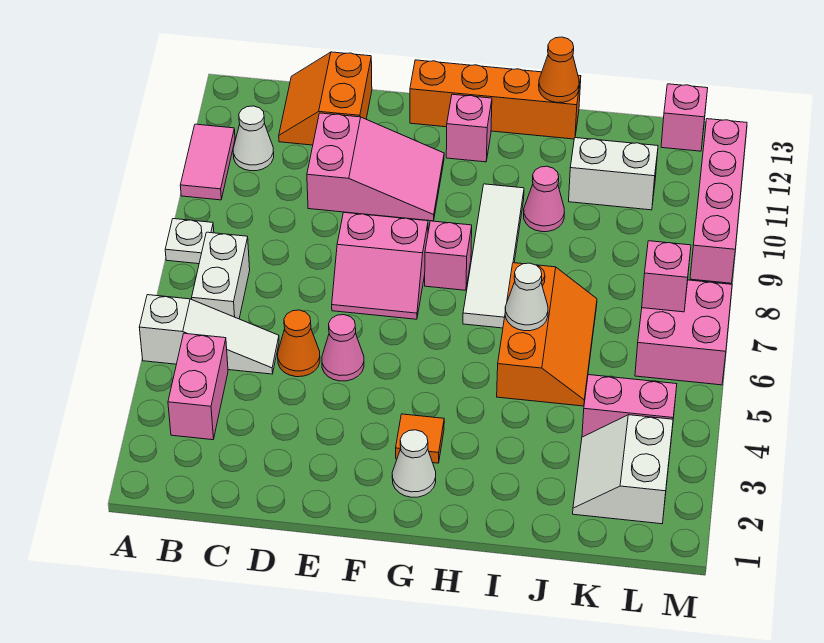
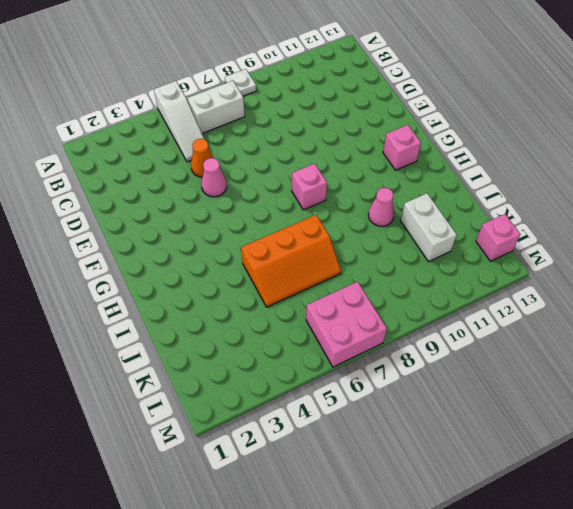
none -> pink tile A10:A11 level 1
none -> pink brick B3:B4 level 1
none -> white cone B11 level 1

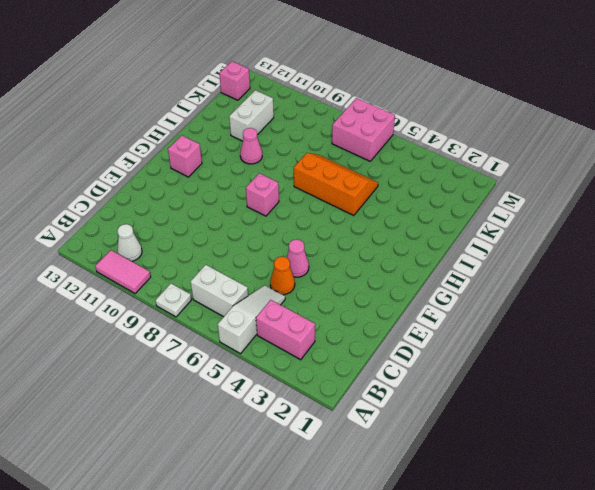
none -> orange slope C12:D13 level 1 top D
none -> pink slope D10:F11 level 1 top D
none -> pink slope E7:F8 level 1 top 8

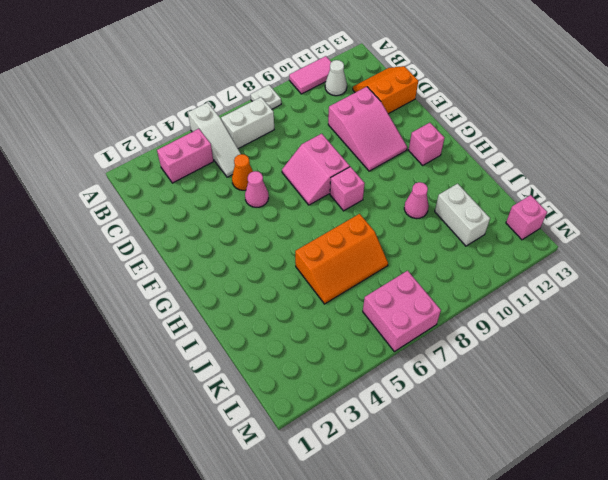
none -> orange brick F13:I13 level 1
none -> white cone G2 level 1
none -> orange tile G3 level 1

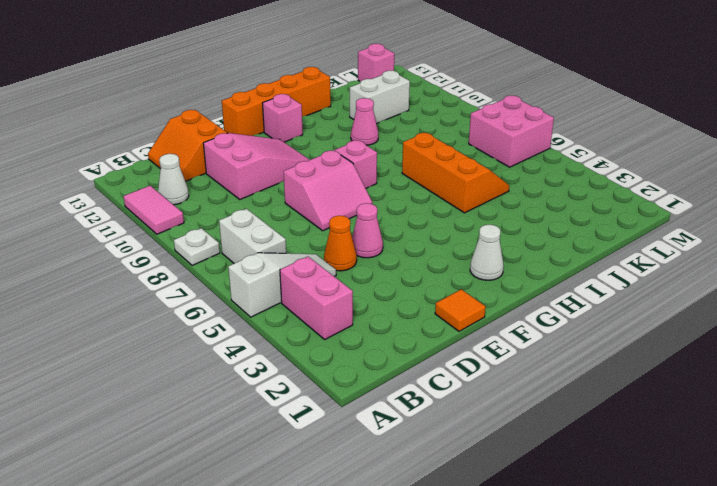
orange tile E1 level 1 -> orange tile G3 level 1
none -> white tile H7:H10 level 1
none -> white slope K2:L3 level 1 top L
none -> pink brick K4:L4 level 1

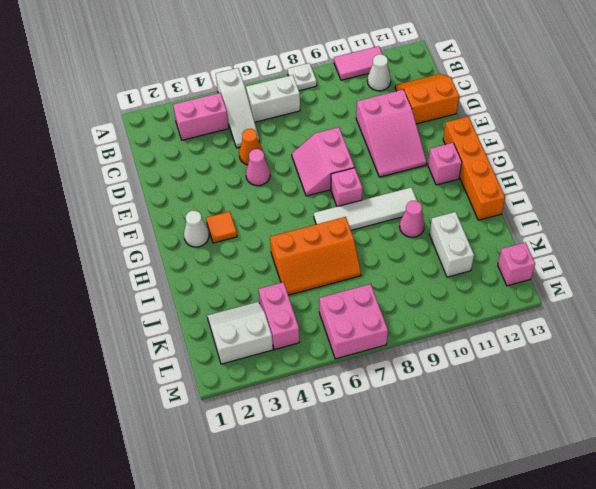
none -> pink brick M9:M12 level 1
none -> white cone I6 level 2
none -> orange cone I13 level 2

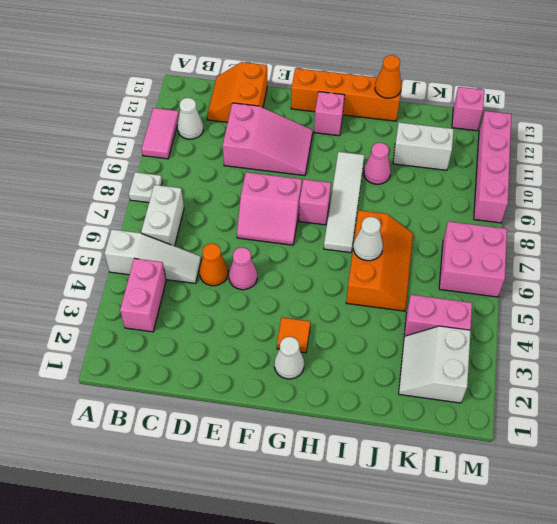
none -> pink brick L7 level 2

